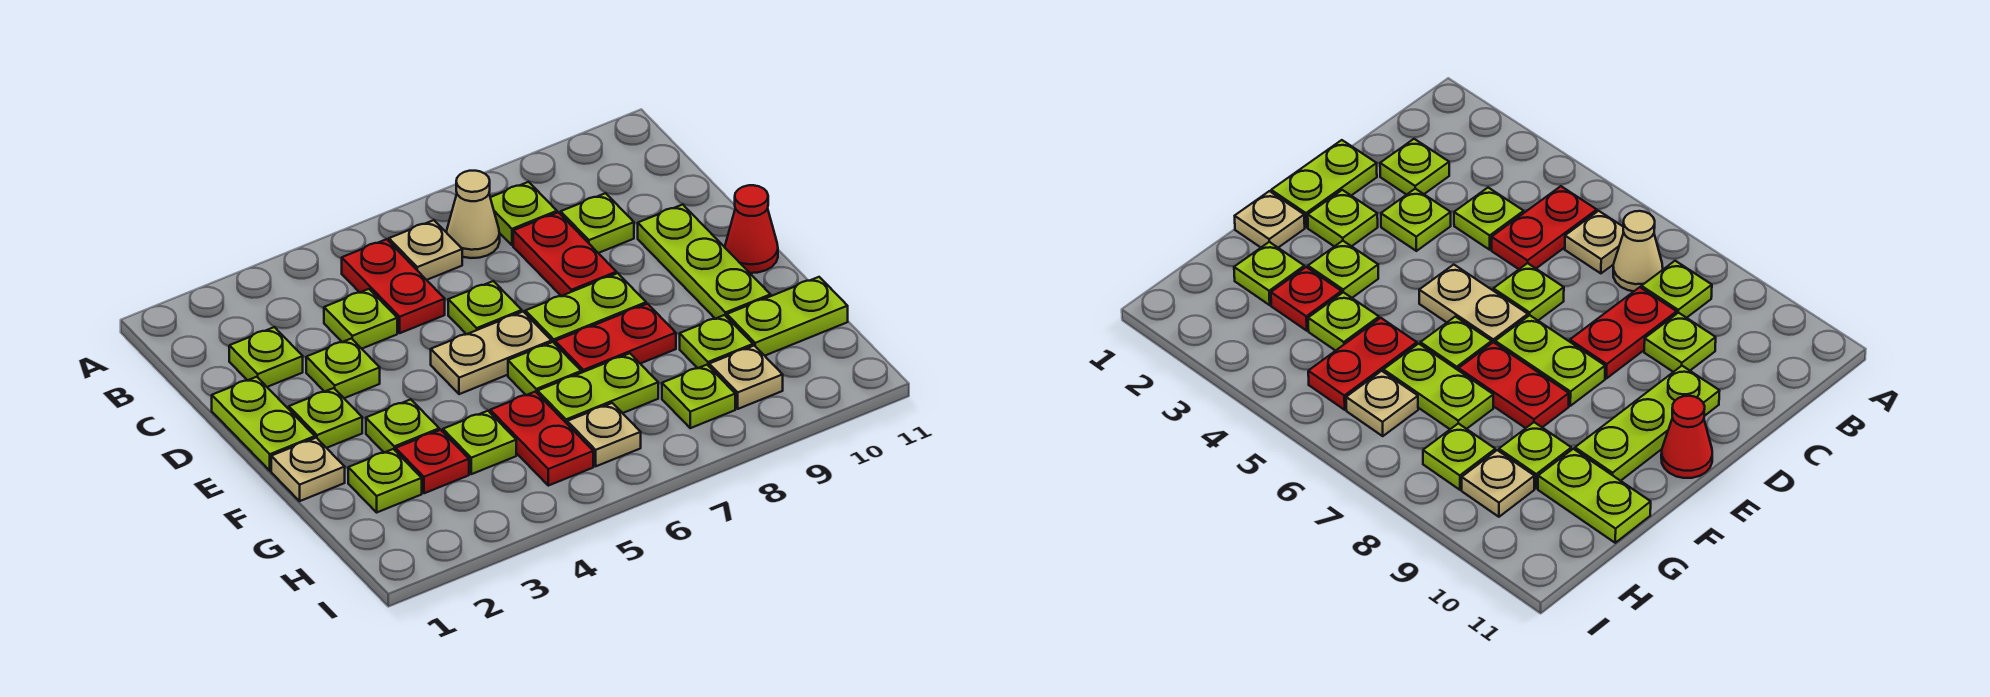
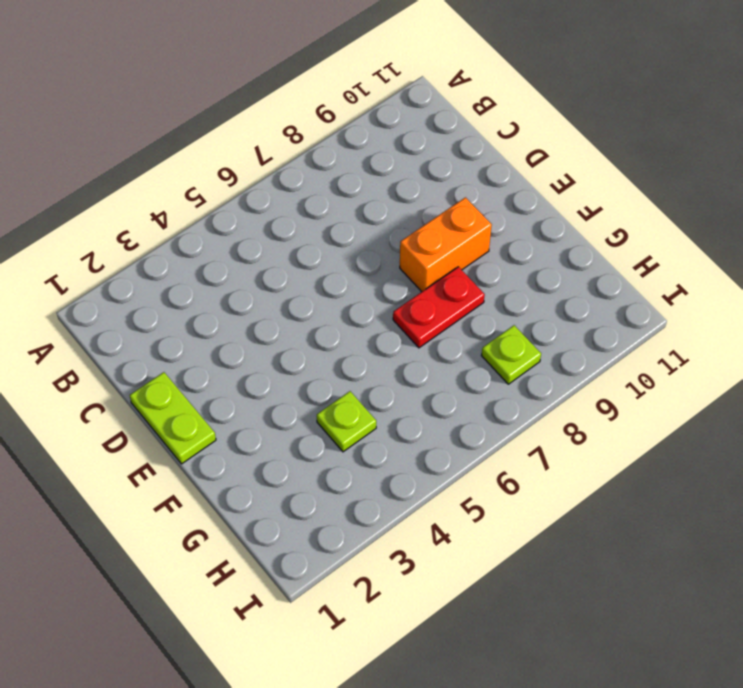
orange brick E8:E9 level 1 -> lime plate E7:E8 level 1
none -> red plate B5:C5 level 1
none -> tan plate B6 level 1
none -> tan cone B7 level 1
none -> lime plate B8 level 1

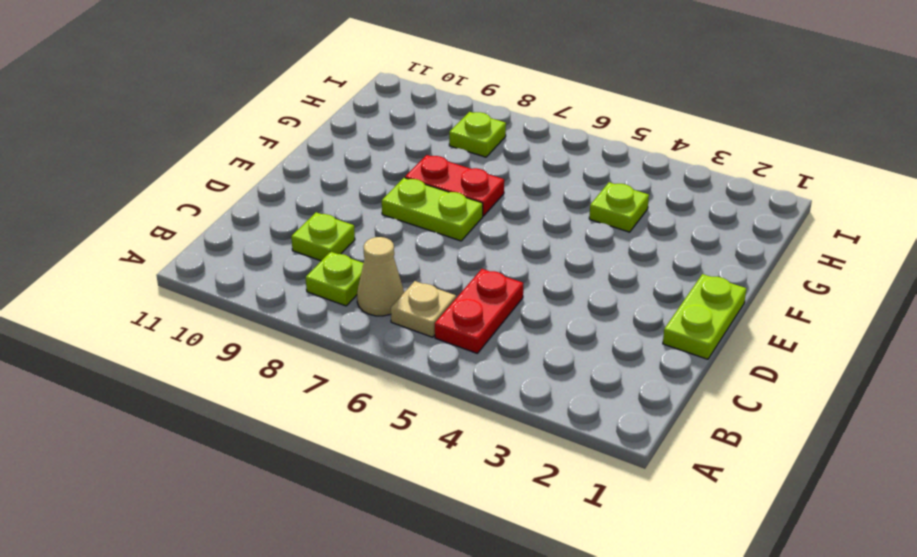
none -> lime plate C2 level 1
none -> lime plate C4 level 1
none -> red plate C8:D8 level 1
none -> lime plate D3 level 1

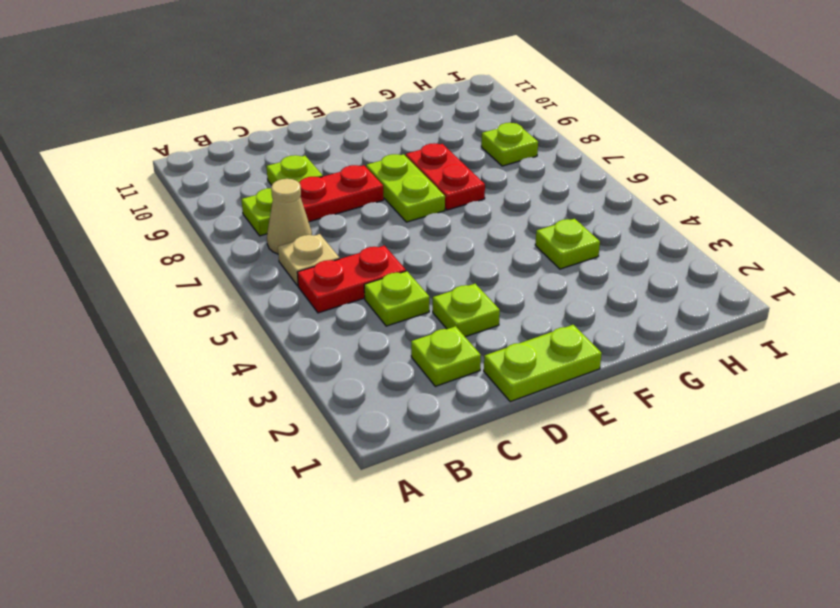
none -> lime plate D6 level 1
none -> lime plate D10:F10 level 1
none -> lime plate E2 level 1
none -> tan plate E5:E6 level 1

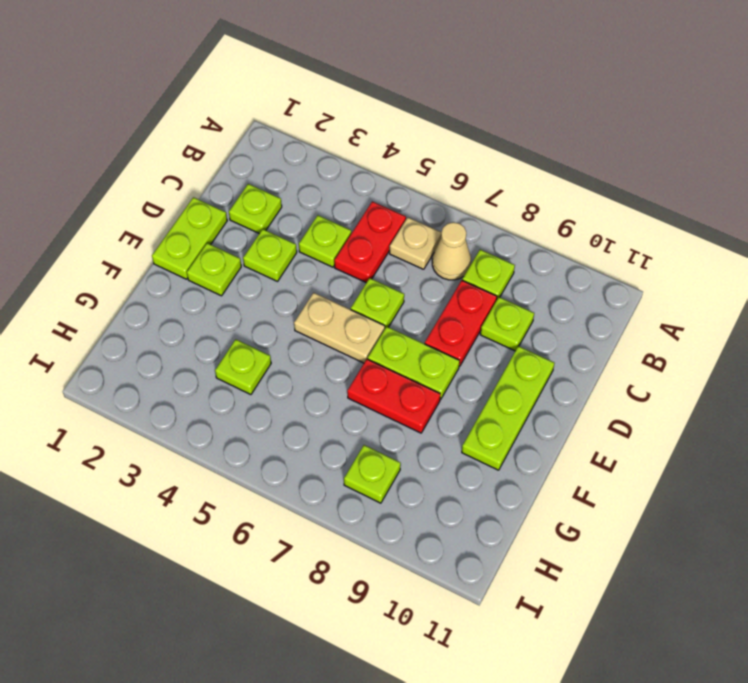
none -> red cone E11 level 1
none -> tan plate F1 level 1
none -> lime plate F3 level 1
none -> lime plate F6 level 1

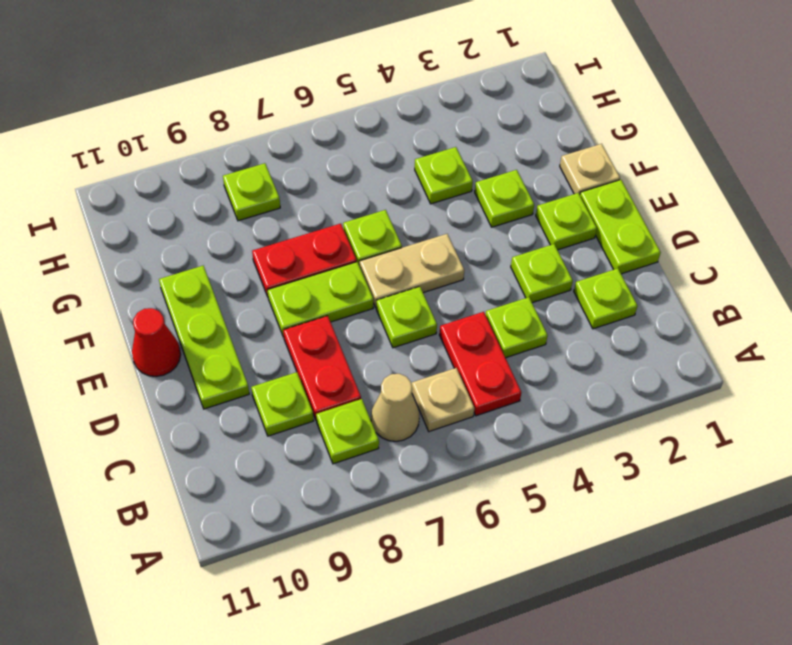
none -> lime plate G2 level 1
none -> red plate G3 level 1
none -> red plate G5:H5 level 1
none -> lime plate G6:G7 level 1

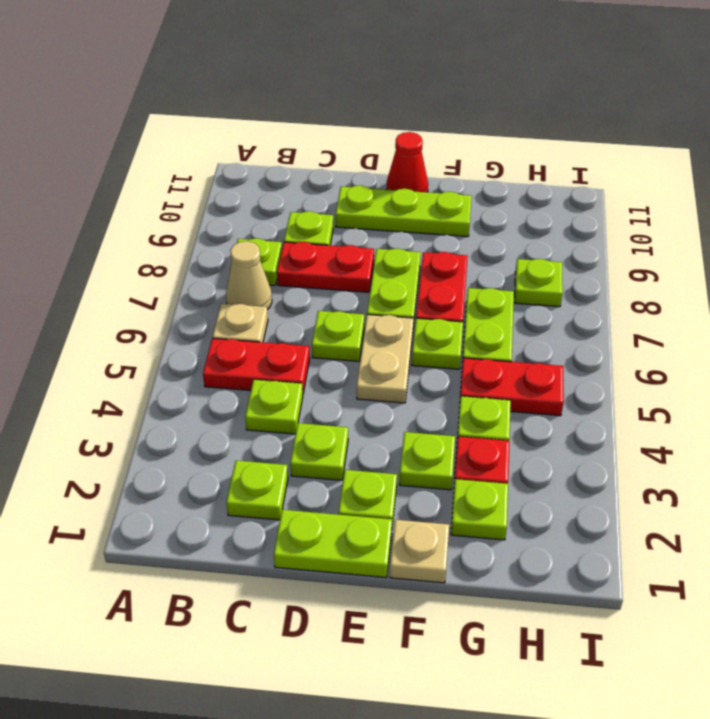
none -> lime plate G9 level 1
none -> lime plate G10:G11 level 1
none -> tan plate H6 level 1
none -> tan plate H9 level 1

